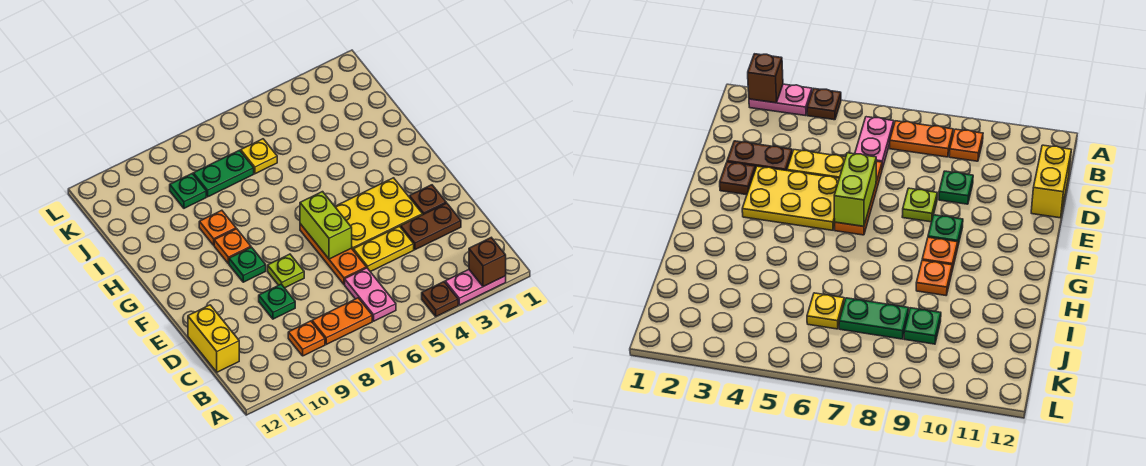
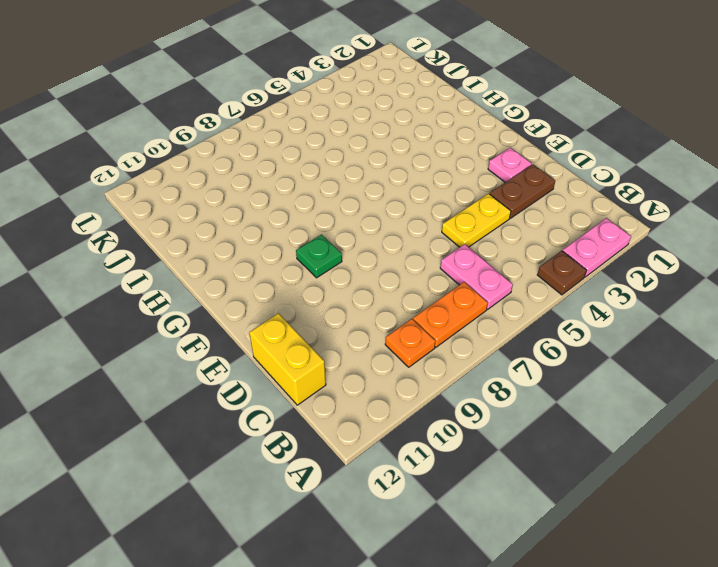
pink plate E2 level 1 -> brown plate E2 level 1
none -> orange plate D6:F6 level 1
none -> green plate D9 level 1
none -> yellow plate E3:F5 level 1

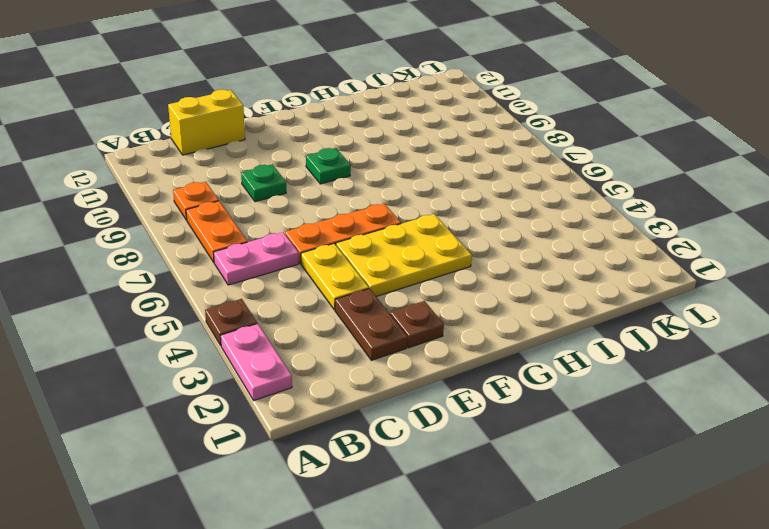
yellow plate E4:G5 level 1 -> yellow plate E3:F5 level 1
none -> lime plate E8 level 1
none -> orange plate G9 level 1
none -> orange plate H9 level 1

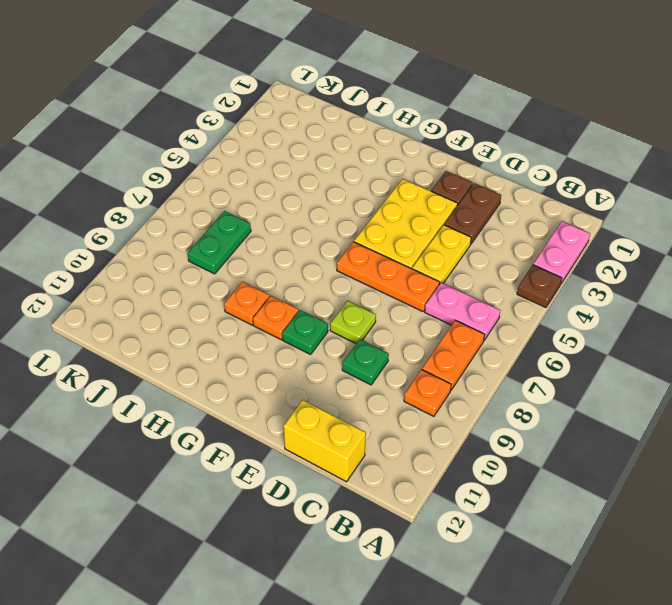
none -> yellow plate J6 level 1
none -> green plate J9 level 1
none -> brown brick A2 level 2

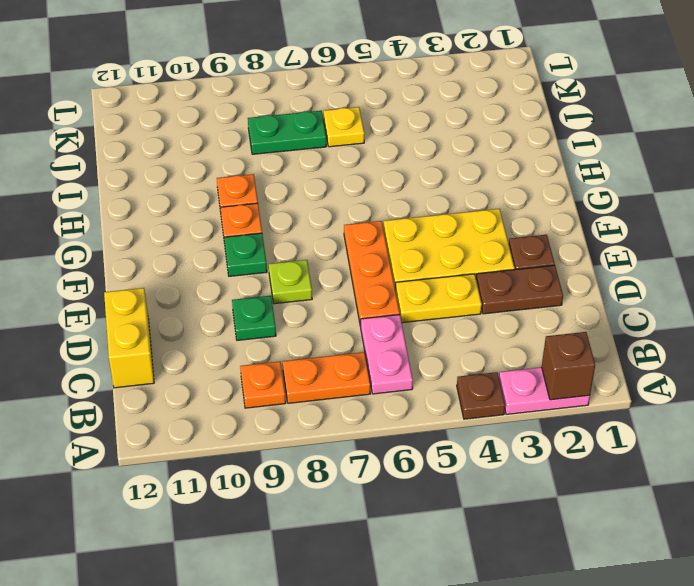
none -> green plate J9 level 1
none -> lime brick E6:F6 level 2

